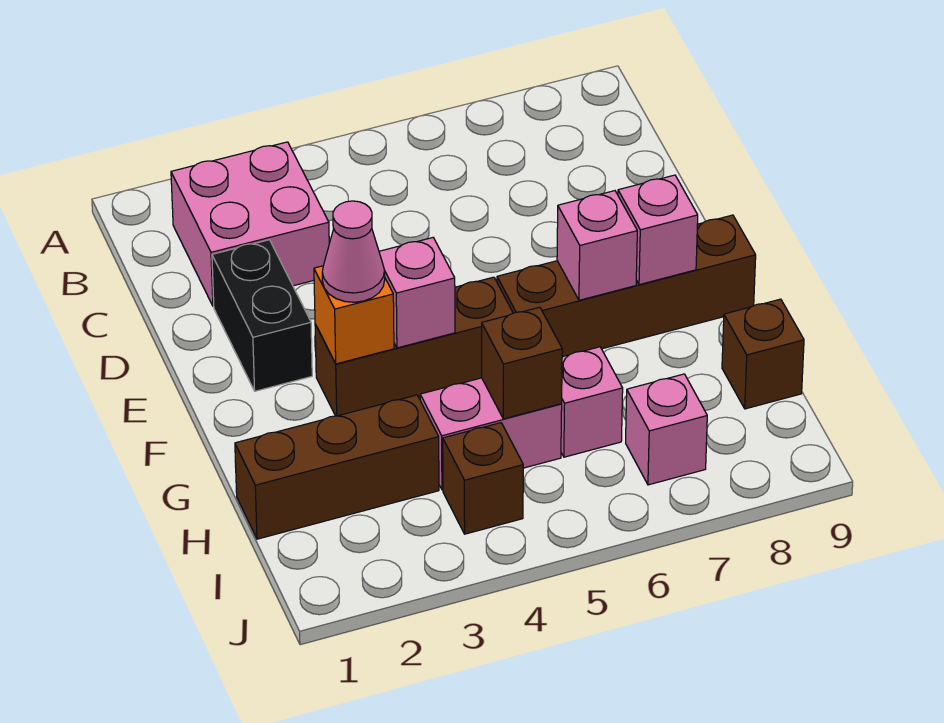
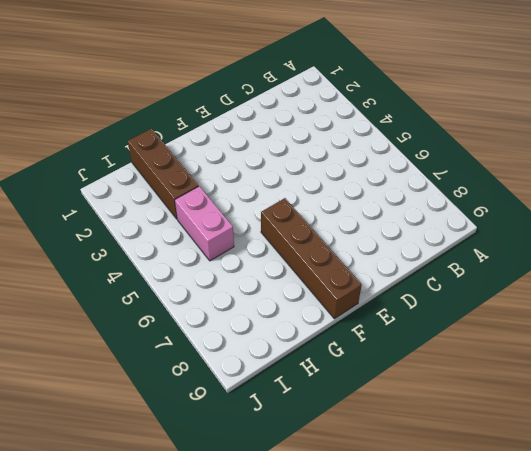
none -> pink brick B2:C3 level 1
none -> black brick D2:E2 level 1
none -> brown brick F3:F5 level 1

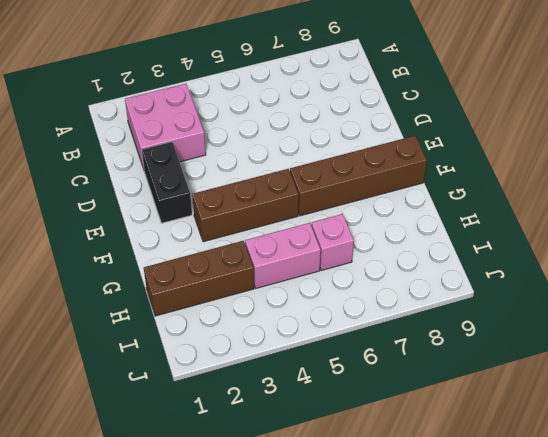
none -> brown brick H9 level 1
none -> brown brick I4 level 1
none -> pink brick I7 level 1

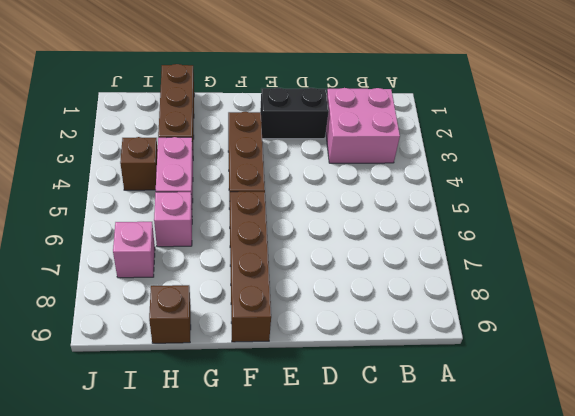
none -> orange brick F3 level 2
none -> pink brick F4 level 2
none -> pink brick F7 level 2

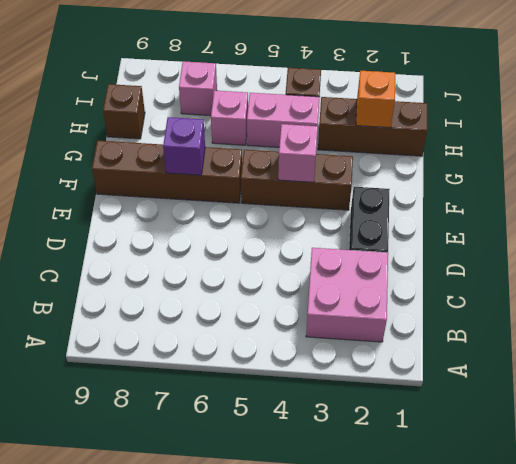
purple brick F7 level 2 -> pink brick F7 level 2
orange brick H2 level 2 -> orange brick F3 level 2
none -> pink brick F8 level 2
none -> brown brick H5 level 2
none -> pink cone F3 level 3

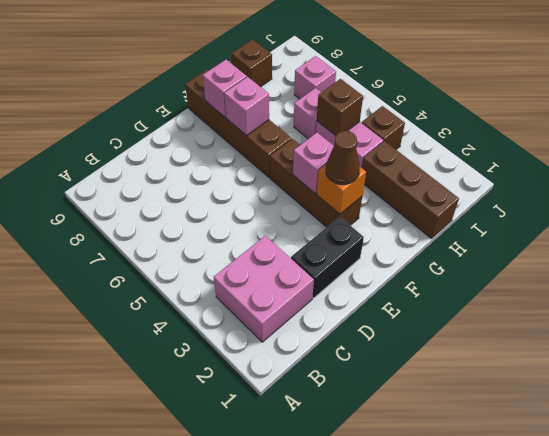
brown cone F3 level 3 -> pink cone F3 level 3

